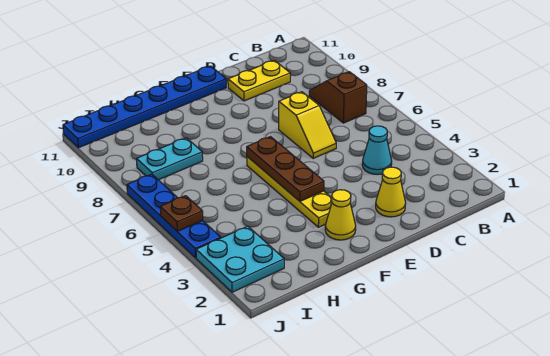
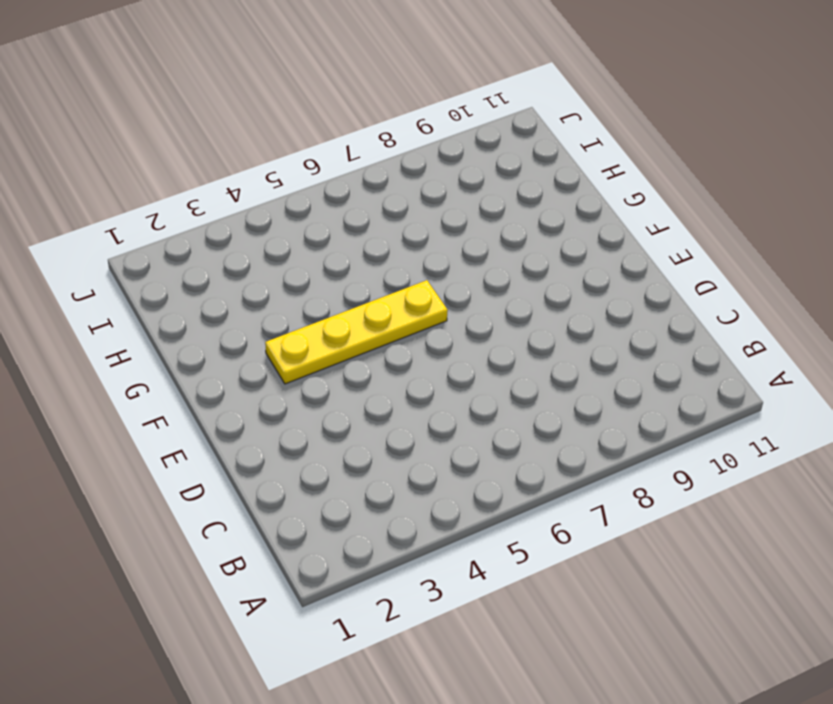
none -> brown slope B7:B8 level 1 top 7
none -> cyan cone C4 level 1
none -> yellow plate C10:D10 level 1

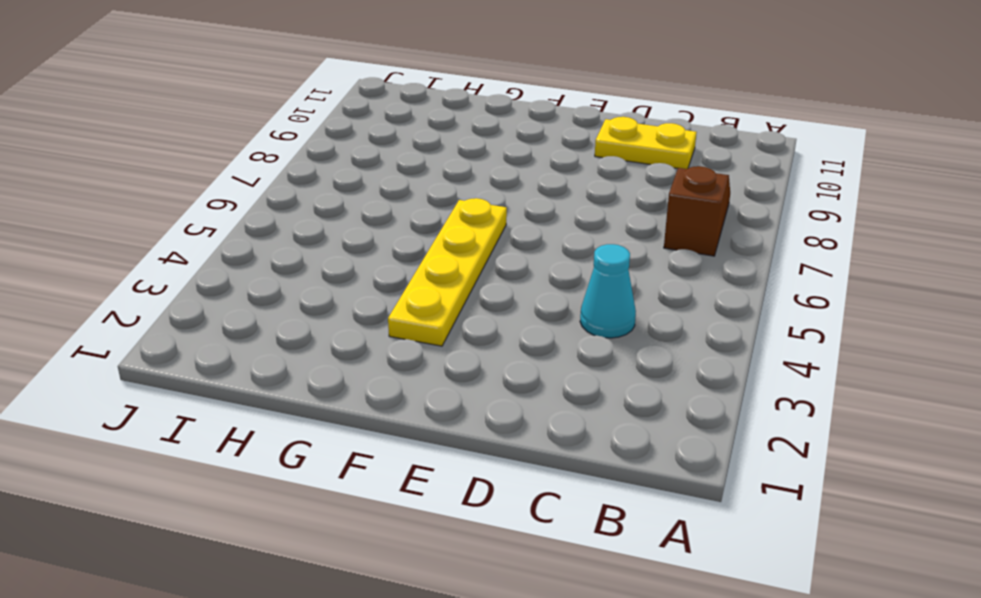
none -> yellow cone D2 level 1
none -> yellow slope D6:D7 level 1 top 7
none -> blue plate E11:J11 level 1

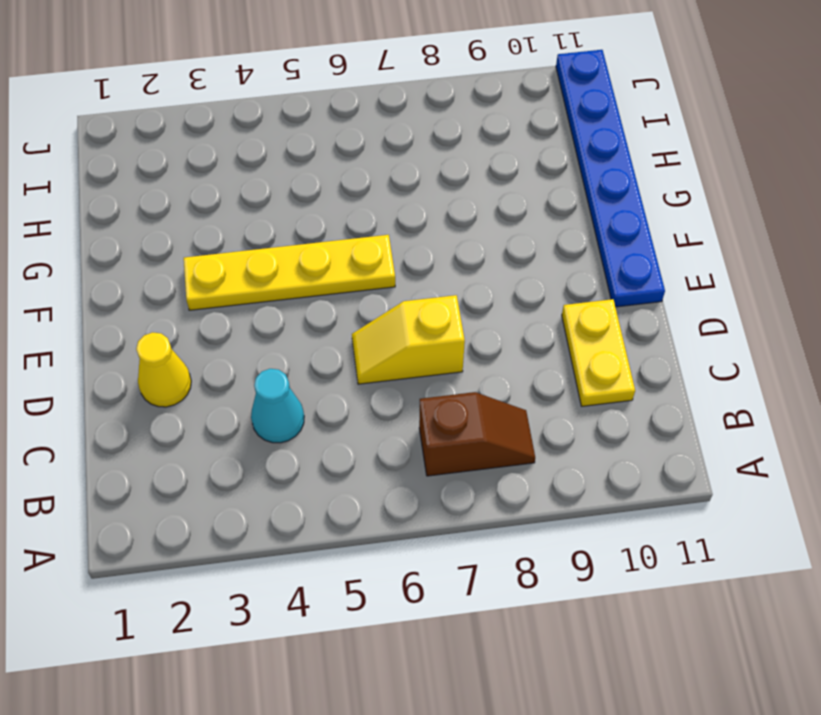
none -> yellow cone F2 level 1
none -> cyan plate H8:I8 level 1
none -> cyan plate I2:J3 level 1

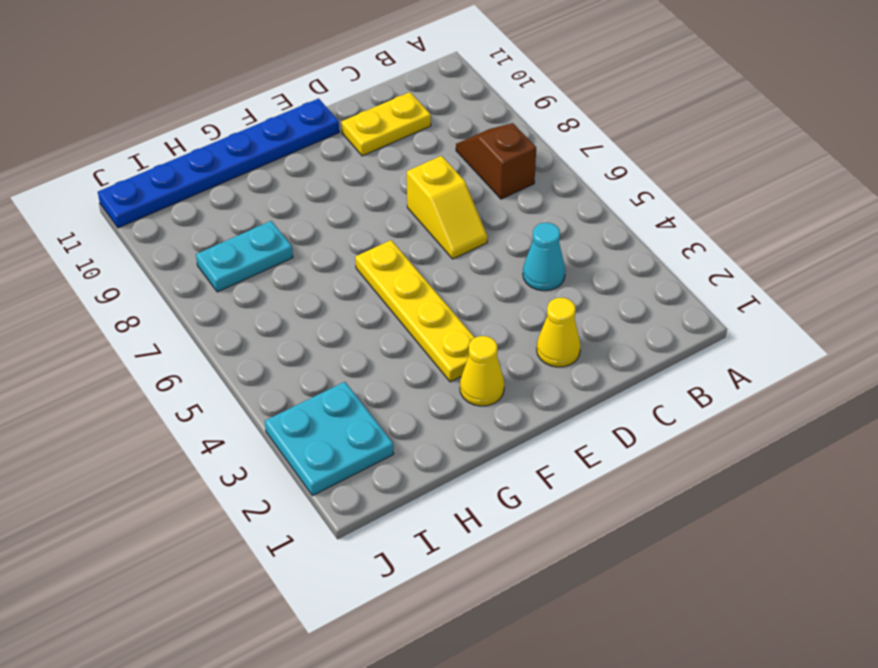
none -> blue plate J4:J7 level 1
none -> brown plate F4:F6 level 2
none -> brown plate J5 level 2

